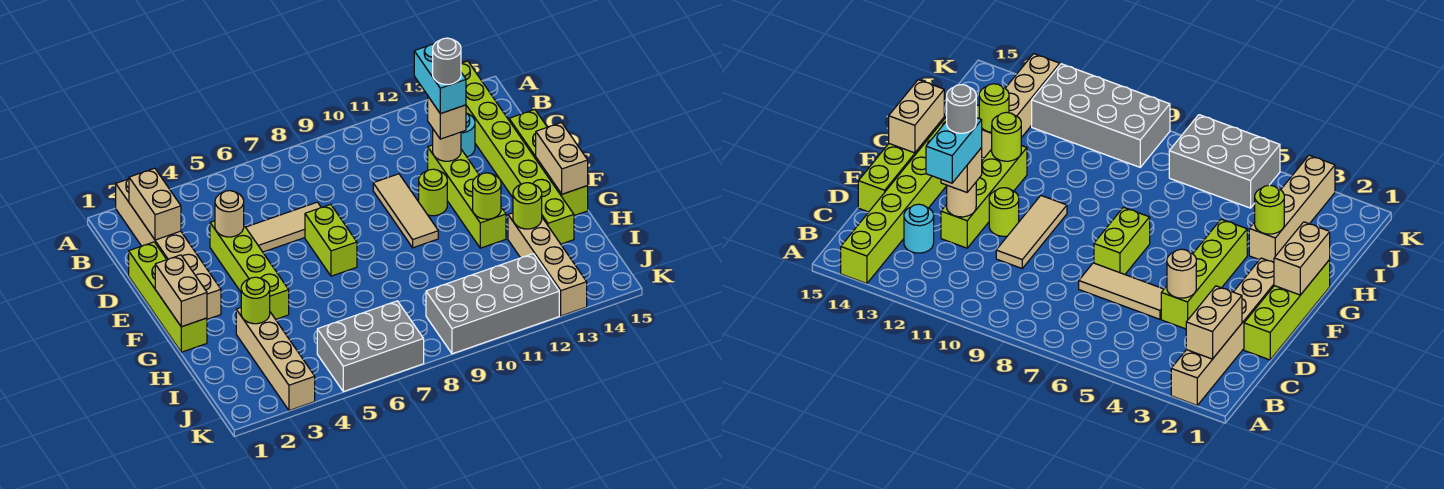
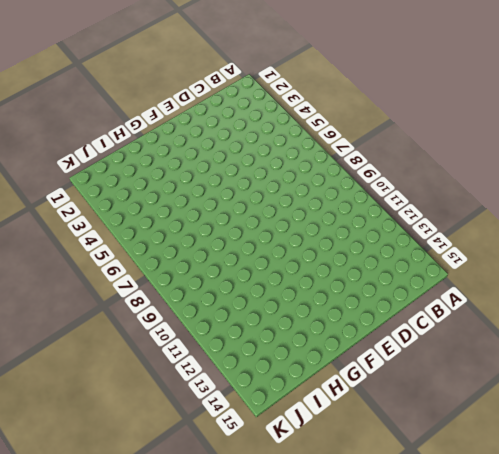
none -> tan brick A2:F2 level 1
none -> lime brick A14:H14 level 1
none -> cyan round brick C13 level 1

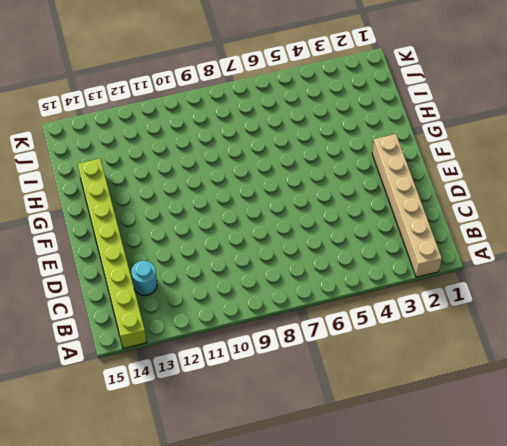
none -> lime brick D1:G1 level 1
none -> lime brick D4:G4 level 1
none -> tan tile D5:D7 level 1

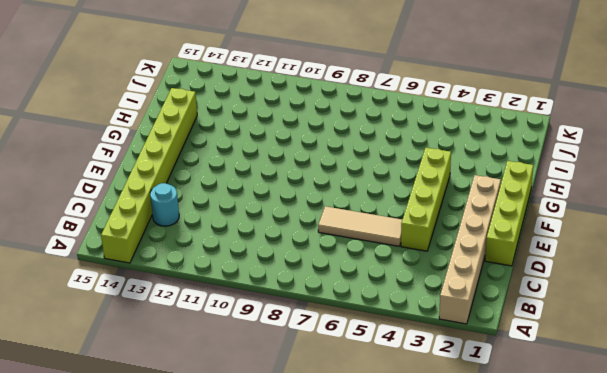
none -> tan tile D10:F10 level 1
none -> lime brick D12:G12 level 1
none -> lime brick D15:G15 level 1

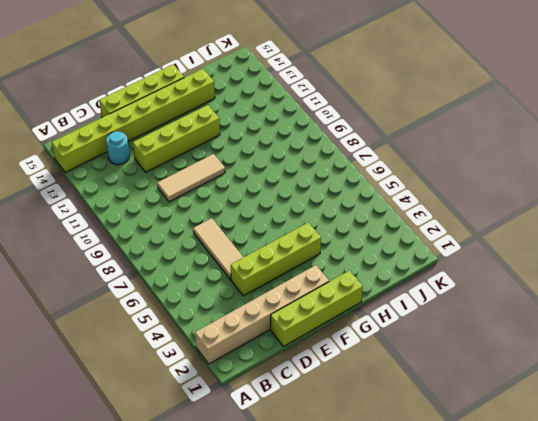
none -> lime brick E7:F7 level 1
none -> lime round brick E11 level 1
none -> tan brick H3:K3 level 1

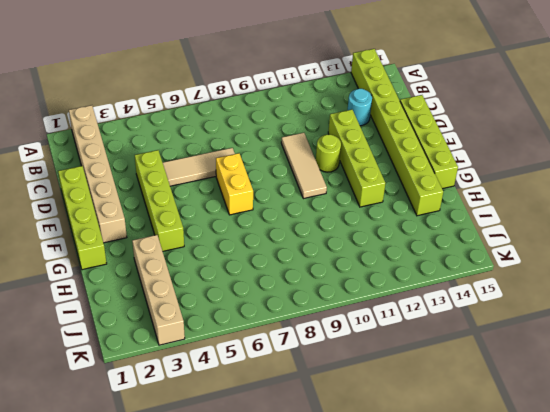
yellow brick E7:F7 level 1 -> lime brick E7:F7 level 1
none -> tan brick H13:K13 level 1
none -> grey brick J5:K7 level 1
none -> grey brick J9:K12 level 1

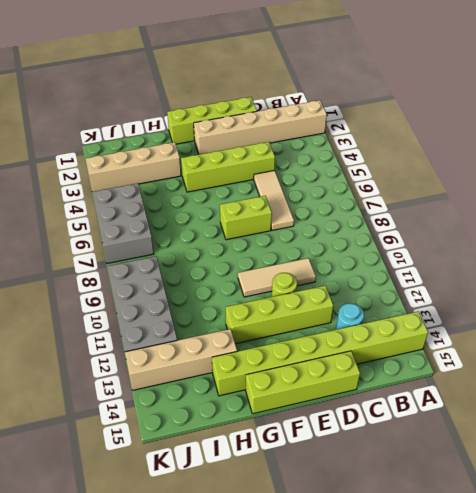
none -> tan brick B2:C2 level 2
none -> tan round brick D4 level 2
none -> tan round brick D12 level 2

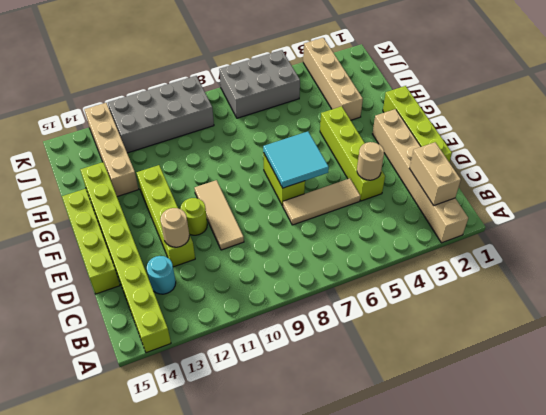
cyan tile E6:F7 level 2 -> none
none -> tan brick F1:G1 level 2
none -> tan brick F15:G15 level 2
none -> lime round brick G12 level 2

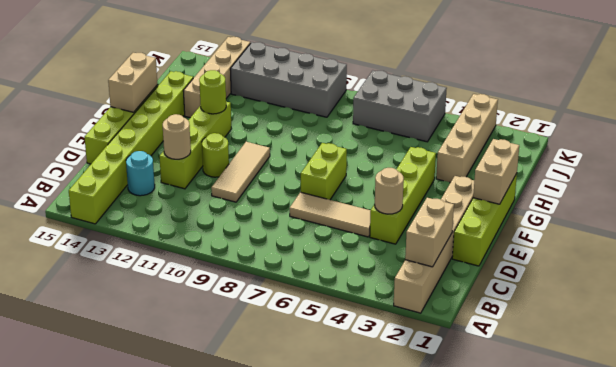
none -> lime round brick H3 level 2
none -> lime round brick H13 level 2
none -> tan brick D12 level 3

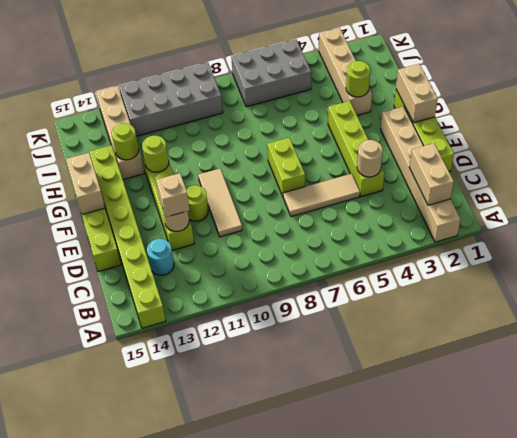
none -> cyan brick C12:D12 level 4
none -> grey round brick D12 level 5

